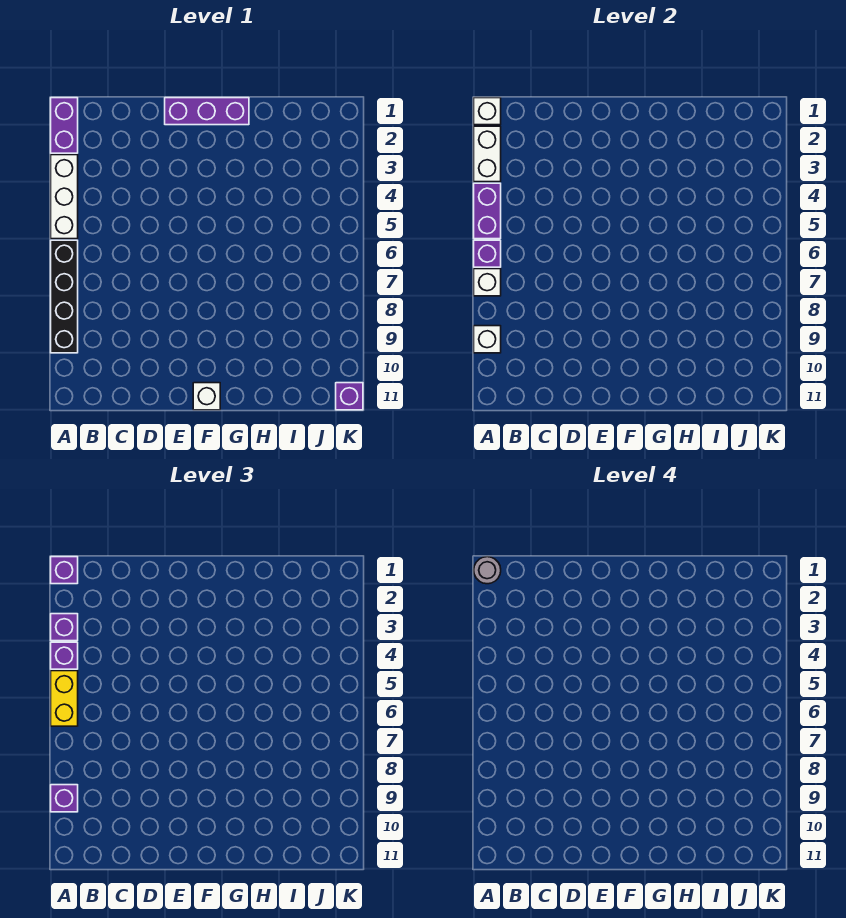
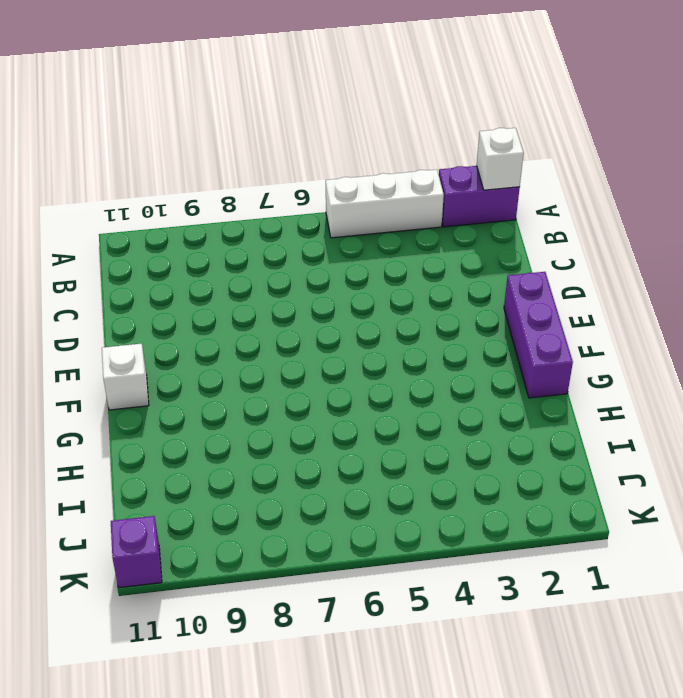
none -> black brick A6:A9 level 1
none -> white brick A2:A3 level 2
none -> purple brick A4:A5 level 2

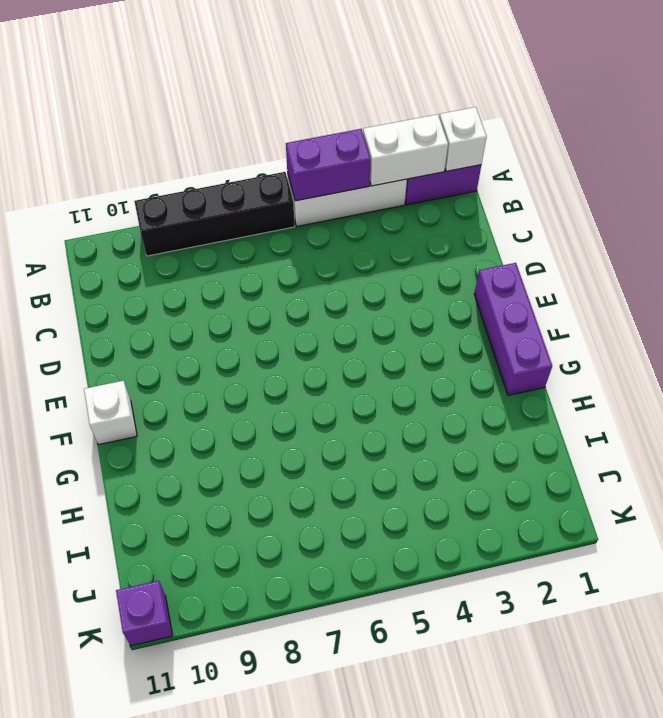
none -> purple brick A6 level 2
none -> white brick A7 level 2
none -> white brick A9 level 2

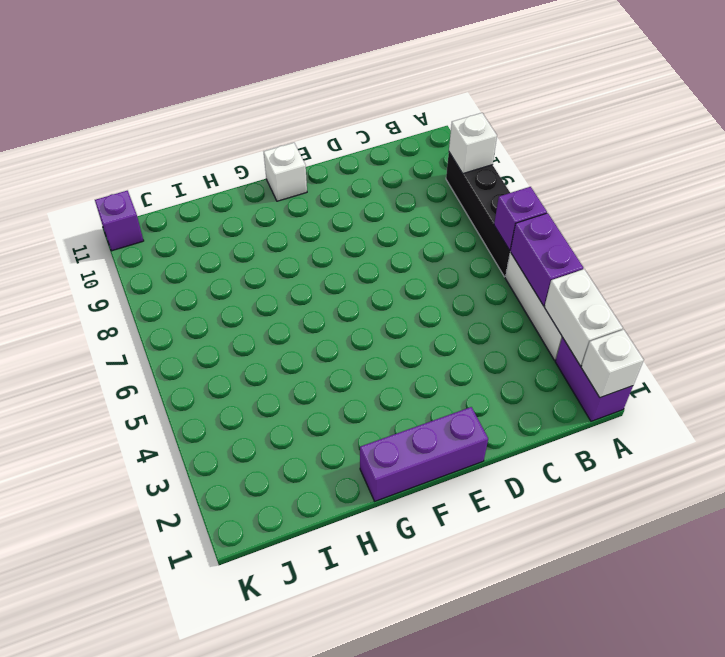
none -> white brick A7 level 2
none -> purple brick A1 level 3
none -> purple brick A3 level 3

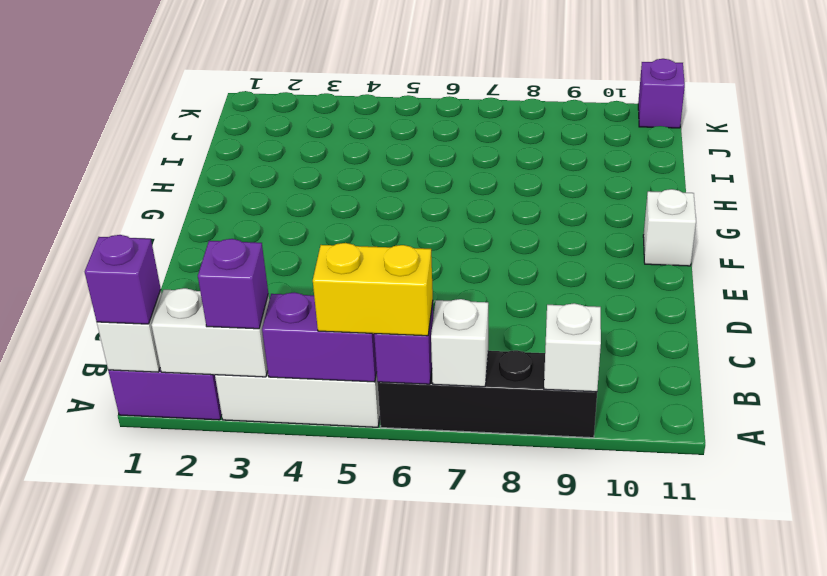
none -> purple brick E1:G1 level 1
none -> purple brick A4 level 3
none -> purple brick A9 level 3

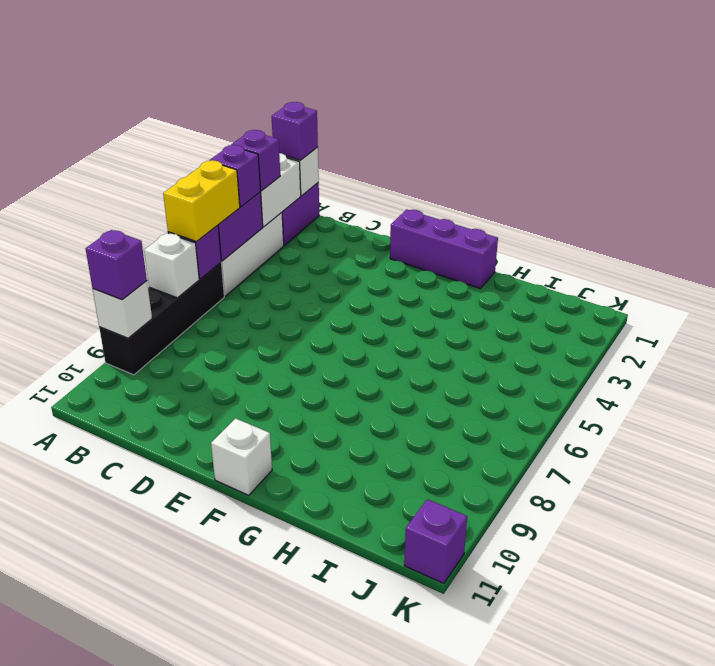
none -> grey round brick A1 level 4

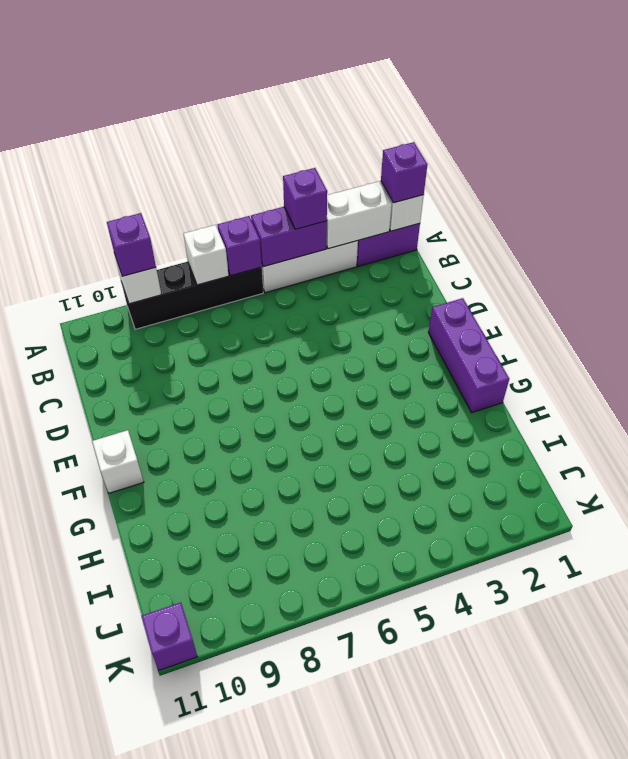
none -> purple brick A3 level 3
none -> yellow brick A5:A6 level 3
none -> grey round brick A1 level 4

